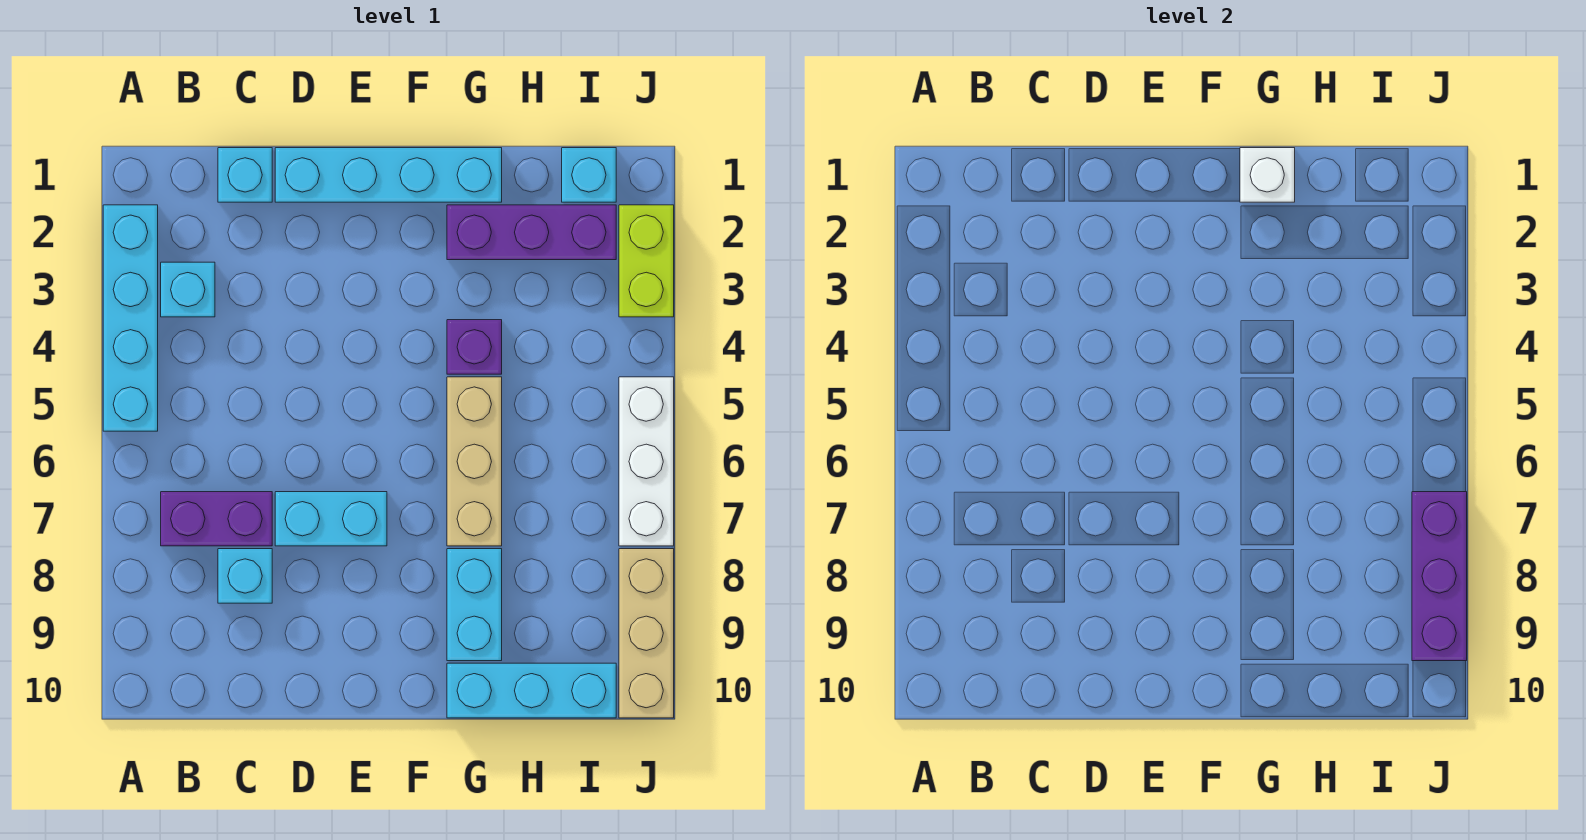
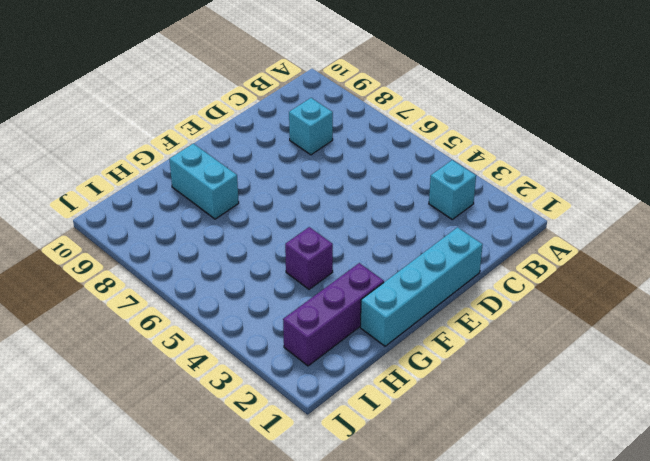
none -> cyan brick A2:A5 level 1
none -> purple brick B7:C7 level 1
none -> cyan brick C1 level 1

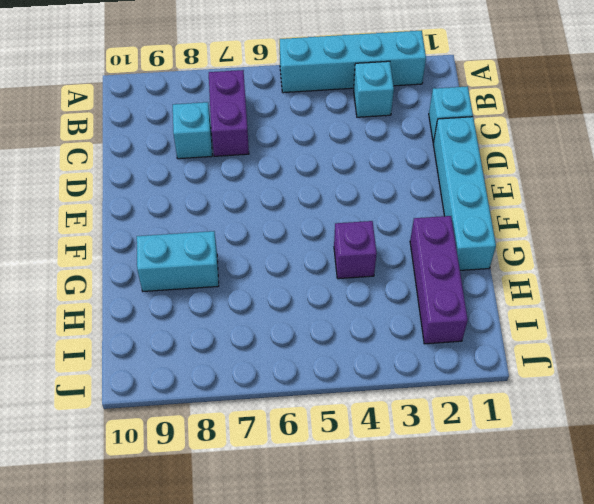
none -> cyan brick D7:E7 level 1
none -> tan brick G5:G7 level 1
none -> cyan brick G10:I10 level 1

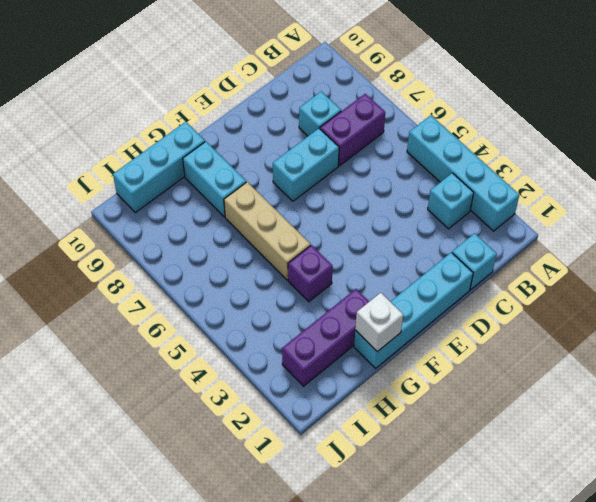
none -> cyan brick I1 level 1
none -> lime brick J2:J3 level 1
none -> white brick J5:J7 level 1

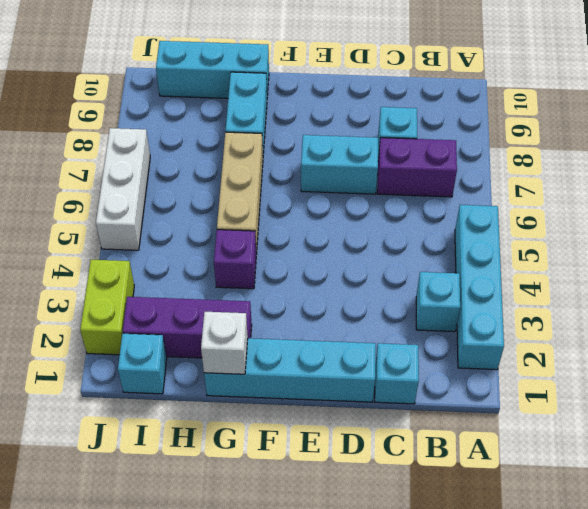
none -> tan brick J8:J10 level 1
none -> purple brick J7:J9 level 2

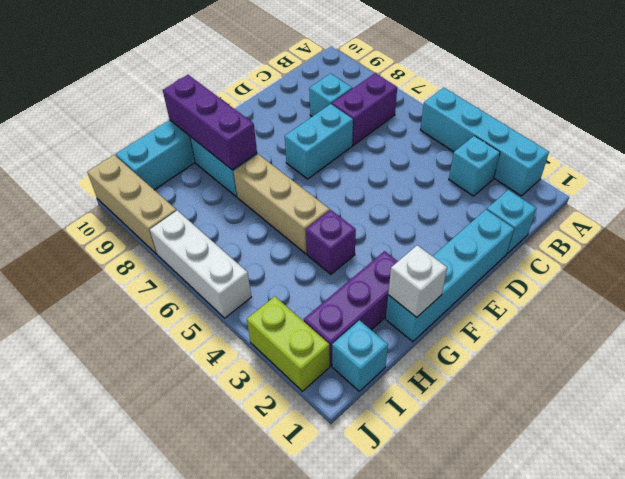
purple brick G8:G10 level 2 -> purple brick J7:J9 level 2

